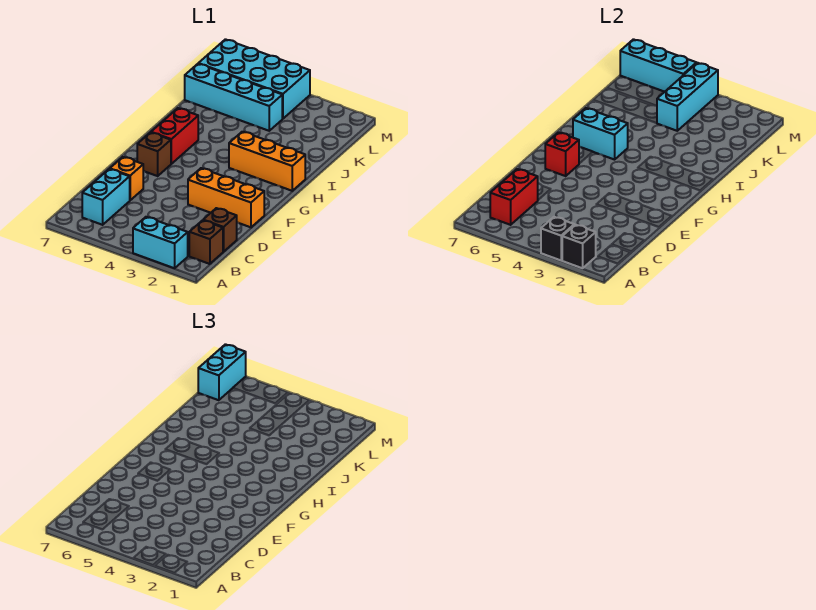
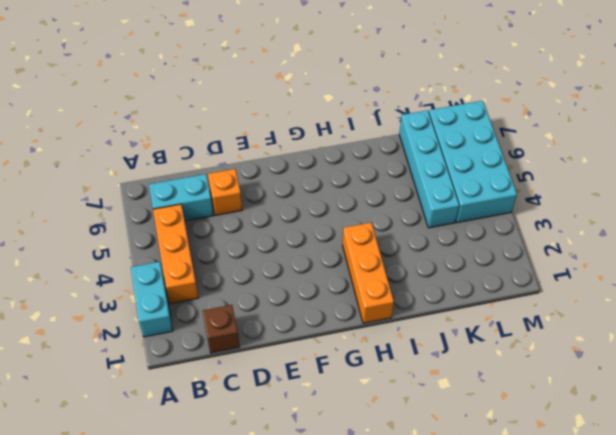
orange brick B3:B5 level 1 -> orange brick E1:E3 level 1
none -> brown brick B1 level 1
none -> brown brick F6 level 1
none -> red brick G6:H6 level 1

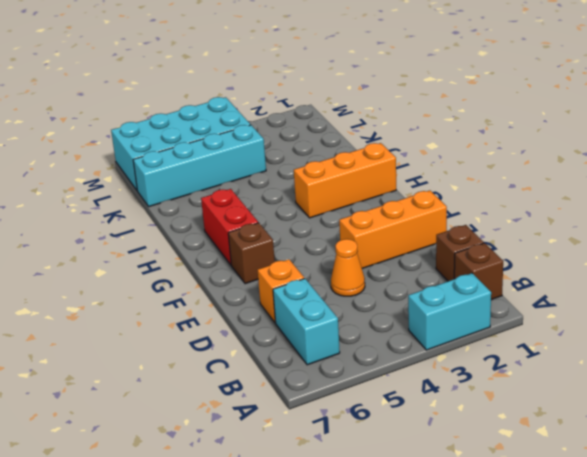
orange cone D4 level 1 -> none
none -> black brick A2 level 2
none -> black brick A3 level 2
none -> red brick B6:C6 level 2

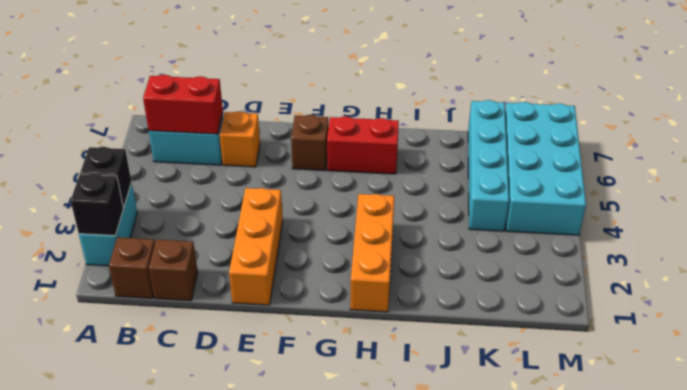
none -> red brick F6 level 2
none -> cyan brick H5:H6 level 2
none -> cyan brick K4:M4 level 2

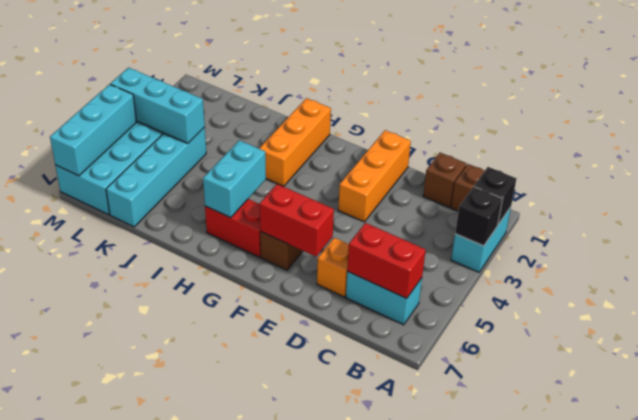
red brick E6:F6 level 2 -> red brick F6 level 2
none -> cyan brick L7:M7 level 3

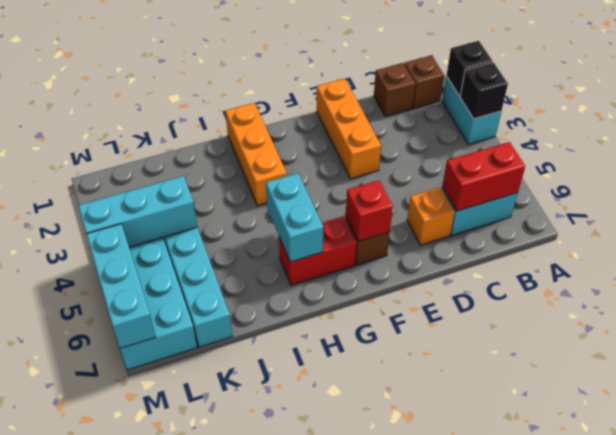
none -> cyan brick L7:M7 level 3

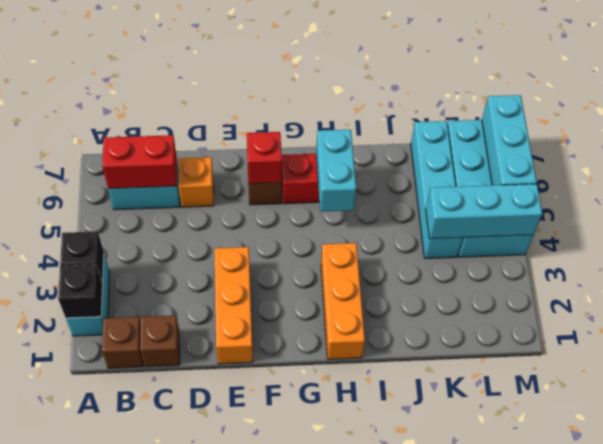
none -> cyan brick L7:M7 level 3

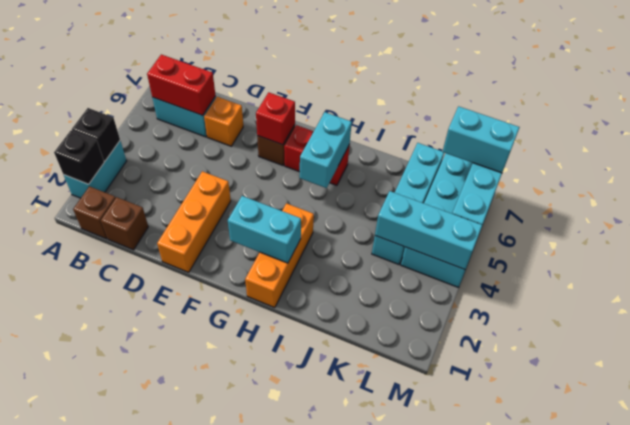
cyan brick G2:H2 level 2 -> none

